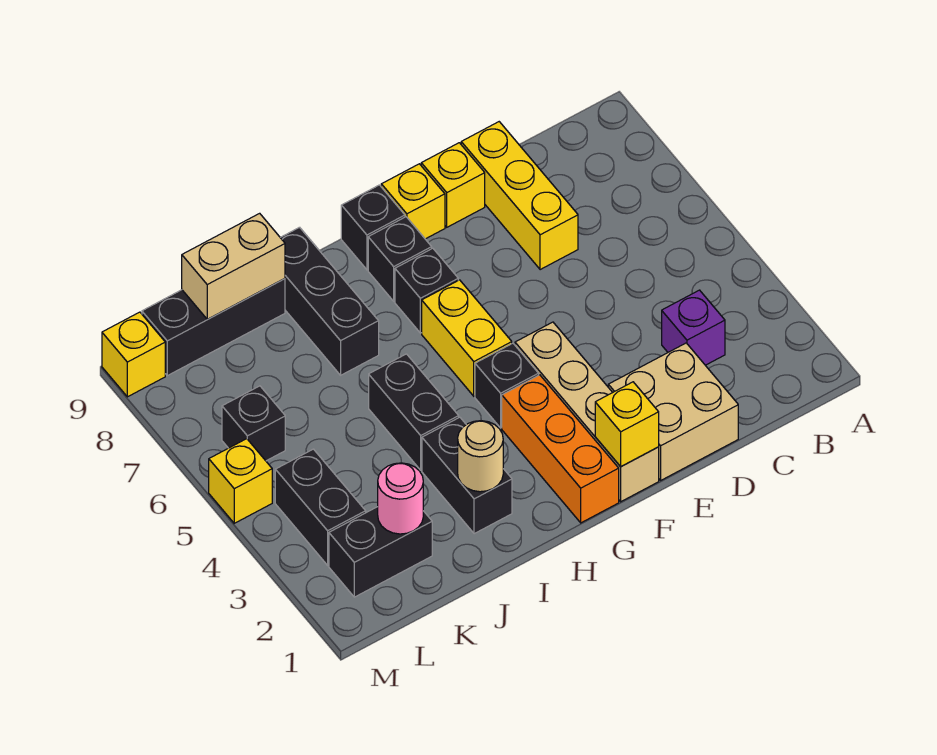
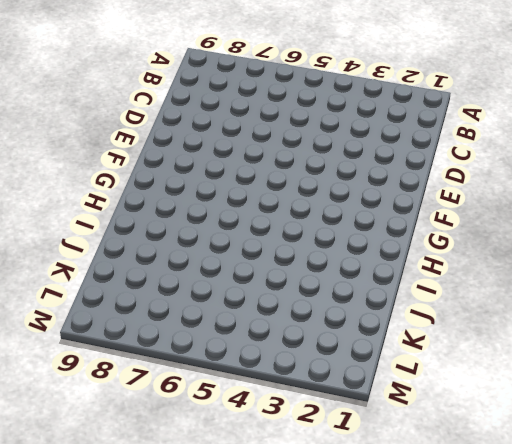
none -> purple brick C3 level 1
none -> tan brick D1:E2 level 1
none -> yellow brick D7:D9 level 1

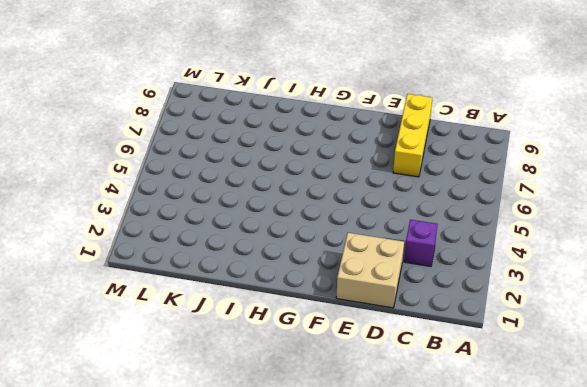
none -> yellow brick E9 level 1
none -> tan brick F1:F4 level 1
none -> yellow brick F9 level 1

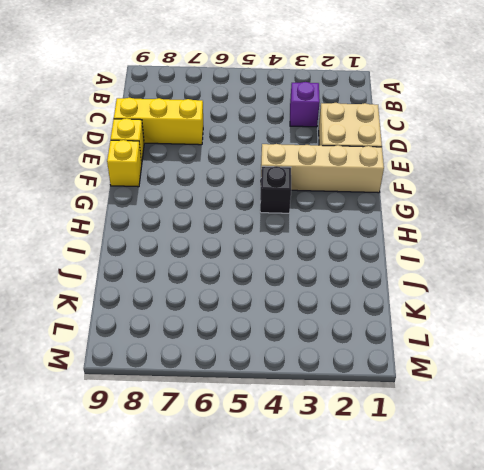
none -> orange brick G1:G3 level 1
none -> yellow brick G5:G6 level 1
none -> black brick G7 level 1

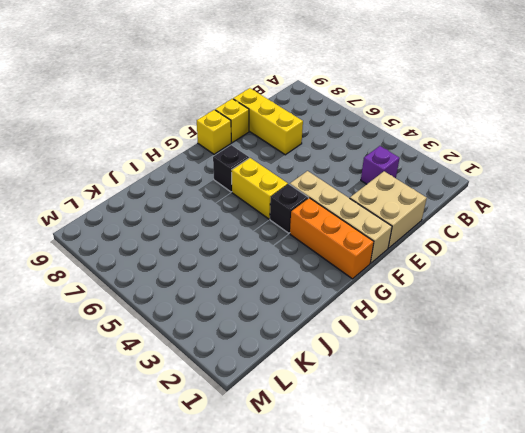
none -> black brick G8 level 1
none -> black brick G9 level 1
none -> black brick I2:I3 level 1

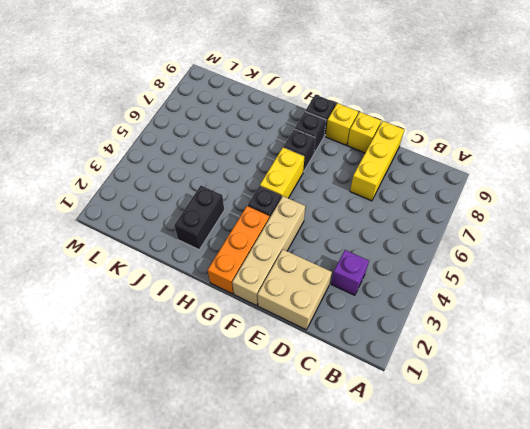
none -> black brick I4:I5 level 1
none -> black brick I7:I9 level 1
none -> black brick J9:L9 level 1

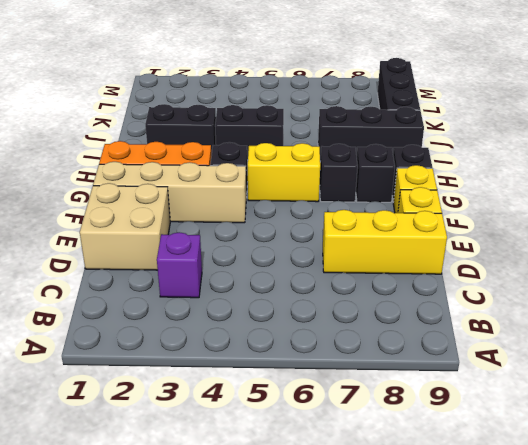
none -> black brick K2:L2 level 1
none -> black brick L3:L4 level 1
none -> black brick L6 level 1

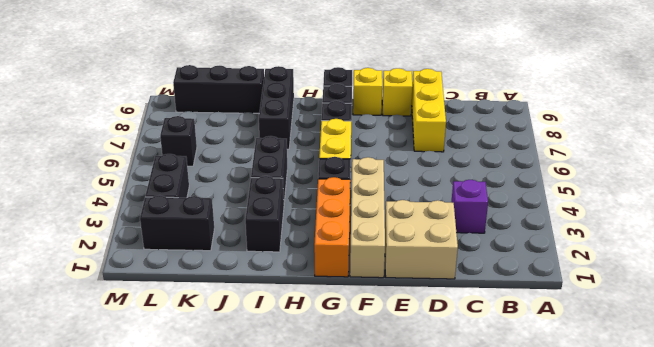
none -> yellow brick M5 level 1
none -> yellow brick M9 level 1
none -> yellow brick F1 level 2

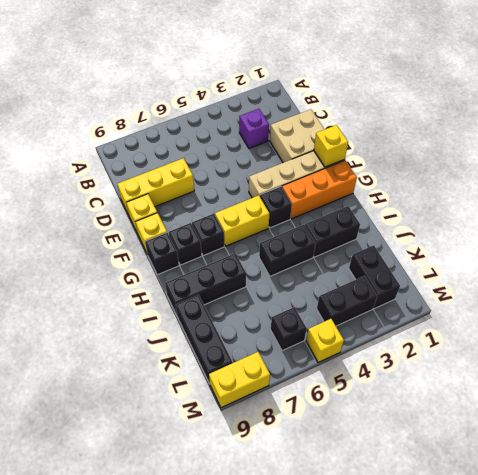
yellow brick M8:M9 level 1 -> yellow brick M9 level 1
none -> tan round brick I2 level 2
none -> tan brick J9:K9 level 2
none -> pink round brick K2 level 2

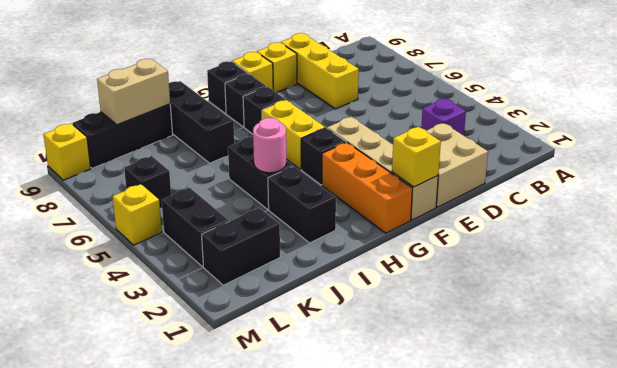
pink round brick I4 level 2 -> pink round brick K2 level 2
none -> tan round brick I2 level 2

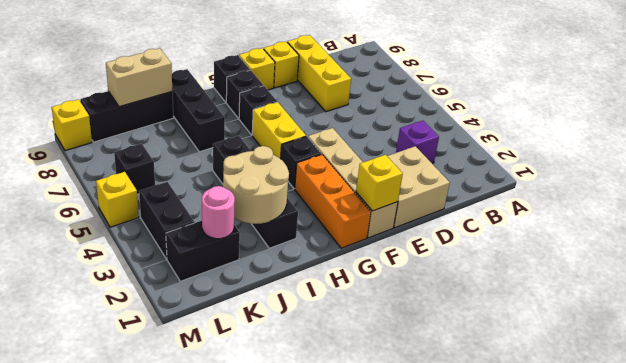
tan round brick I2:J3 level 2 -> tan round brick I2 level 2

